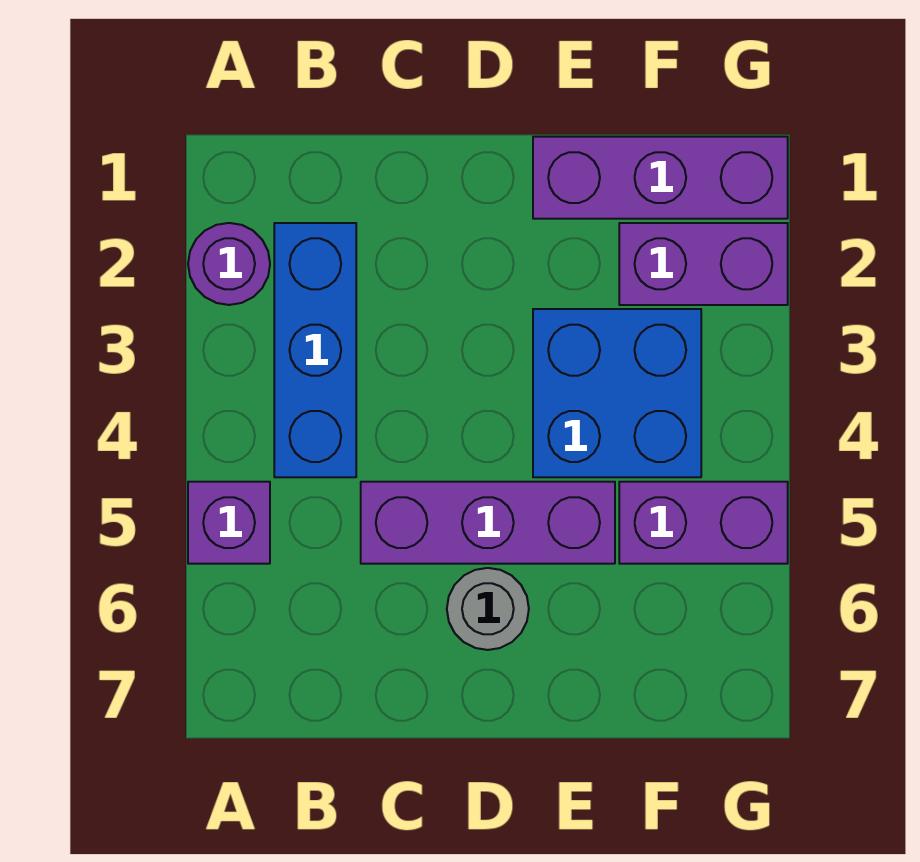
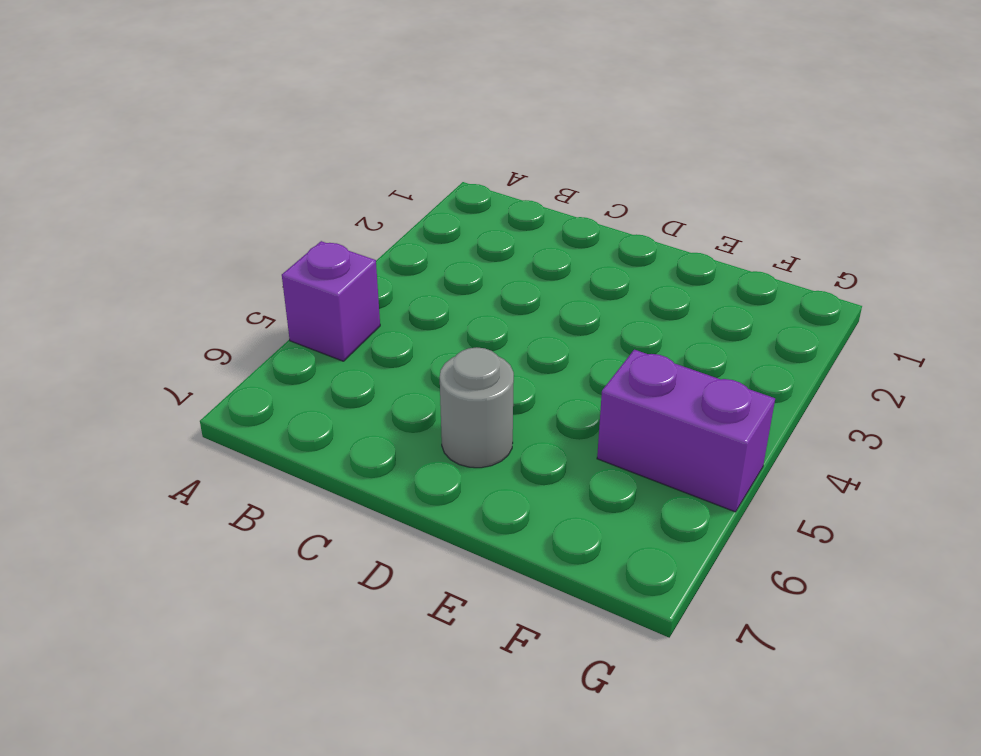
none -> purple round brick A2 level 1
none -> blue brick B2:B4 level 1

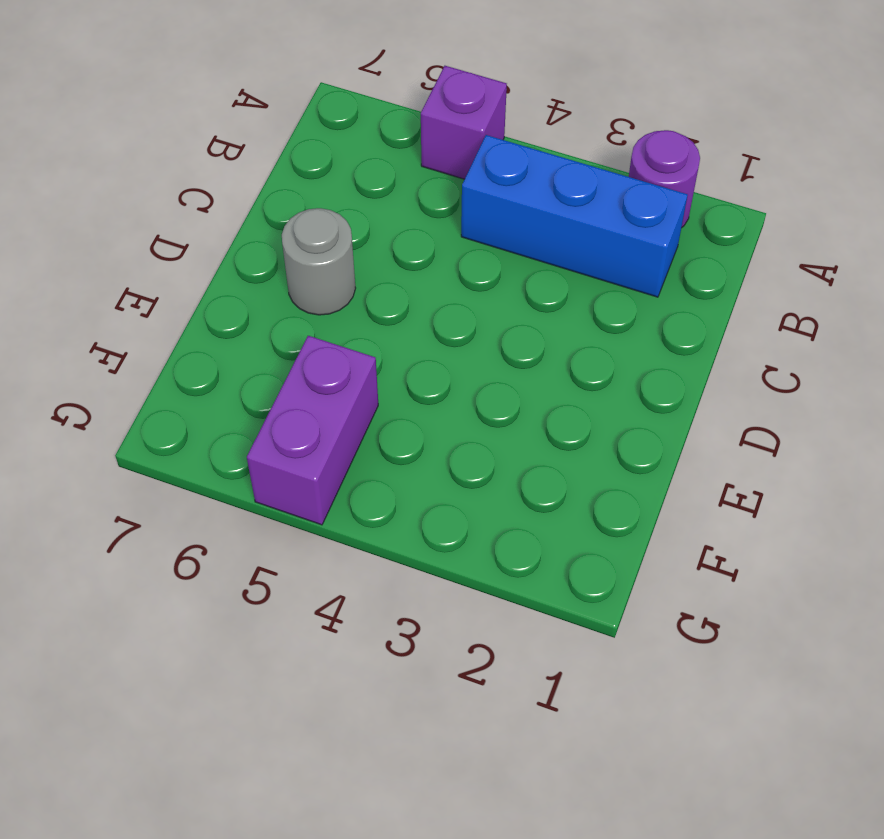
none -> purple brick C5:E5 level 1
none -> purple brick E1:G1 level 1

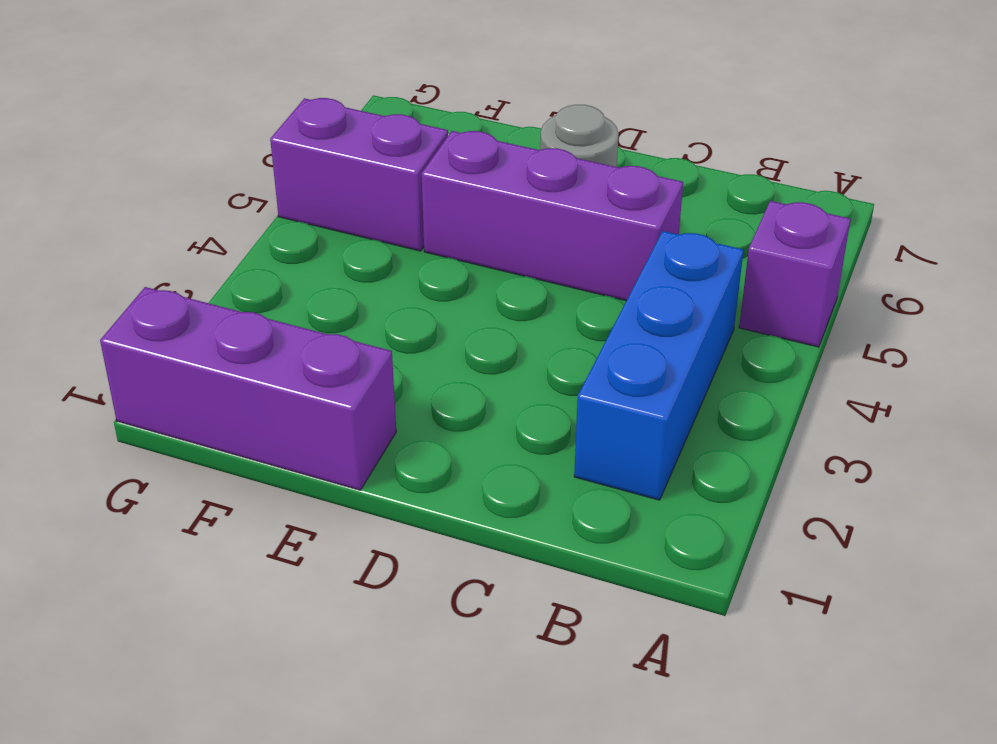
none -> purple round brick A2 level 1
none -> blue brick E3:F4 level 1

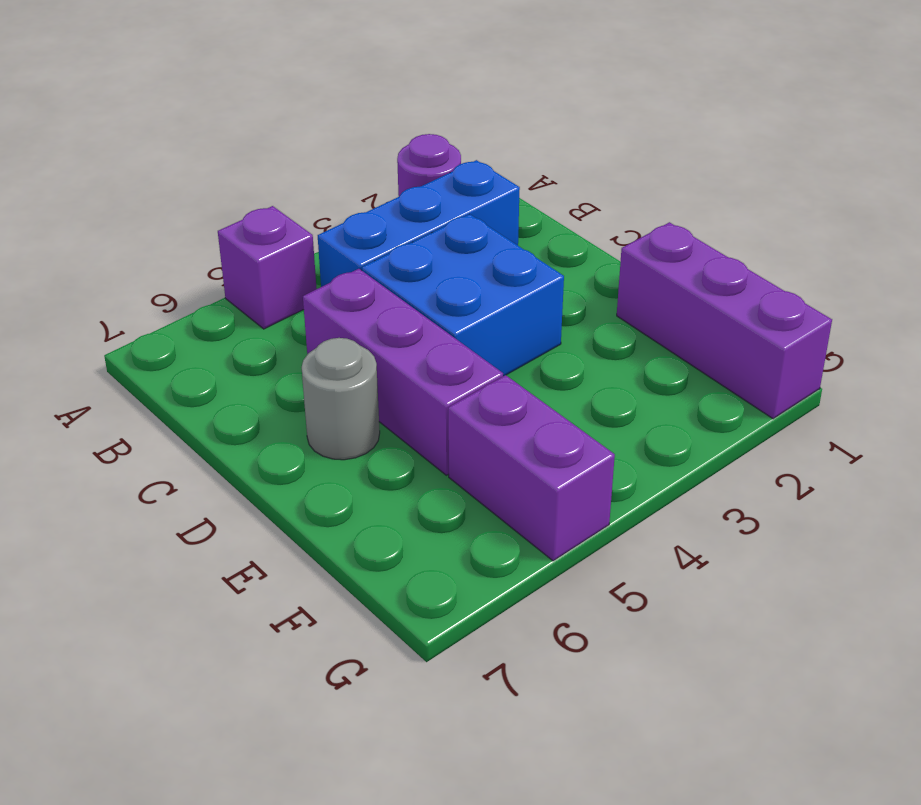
blue brick C3:D4 level 1 -> blue brick E3:F4 level 1
none -> purple brick F2:G2 level 1

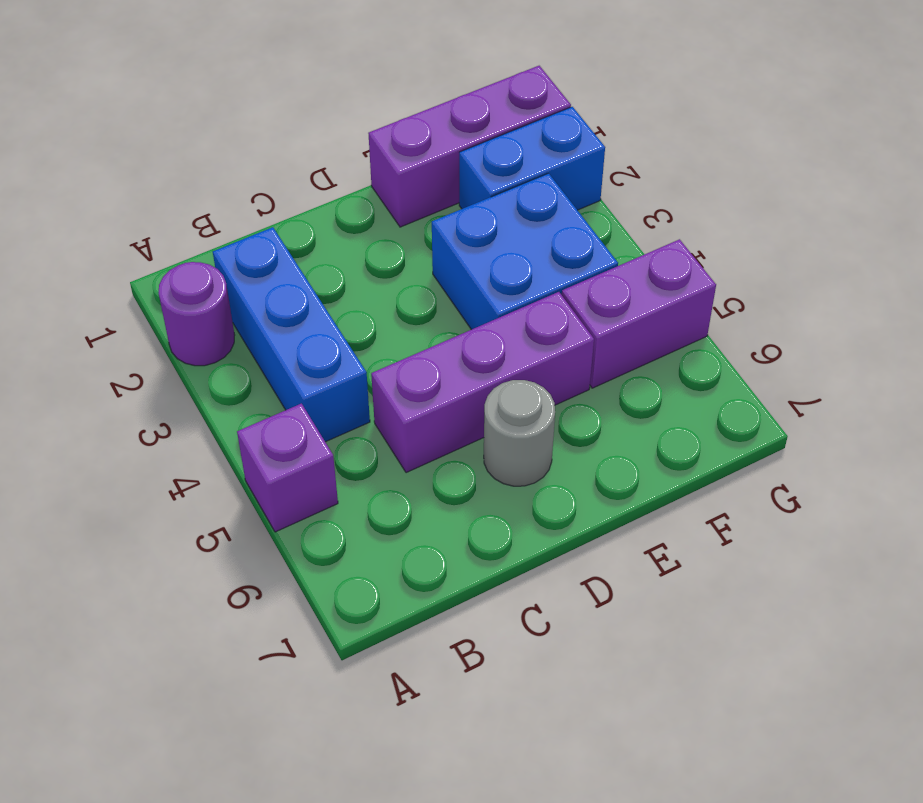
blue brick F2:G2 level 1 -> purple brick F2:G2 level 1

